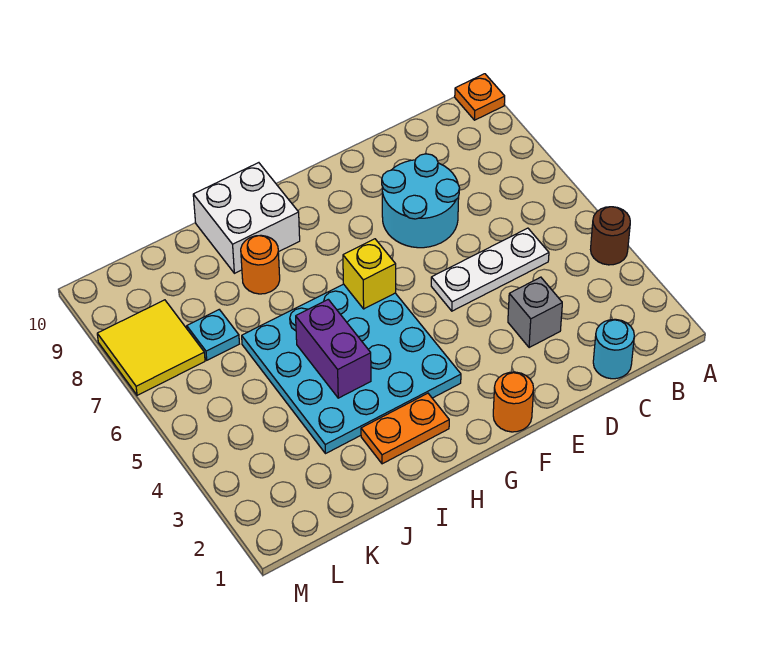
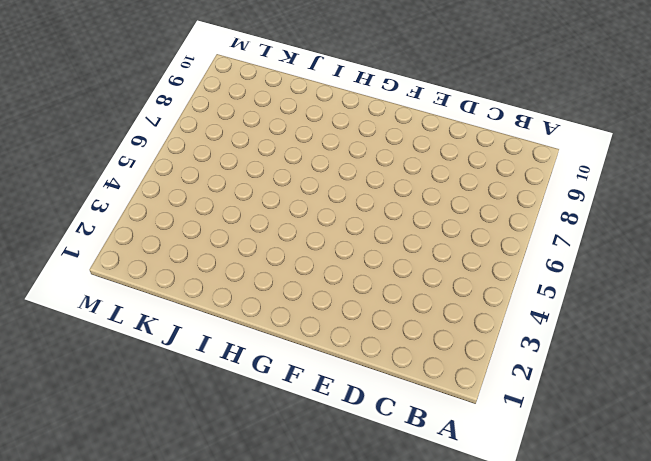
none -> brown round brick A4 level 1
none -> orange plate A10 level 1
none -> cyan round brick C1 level 1

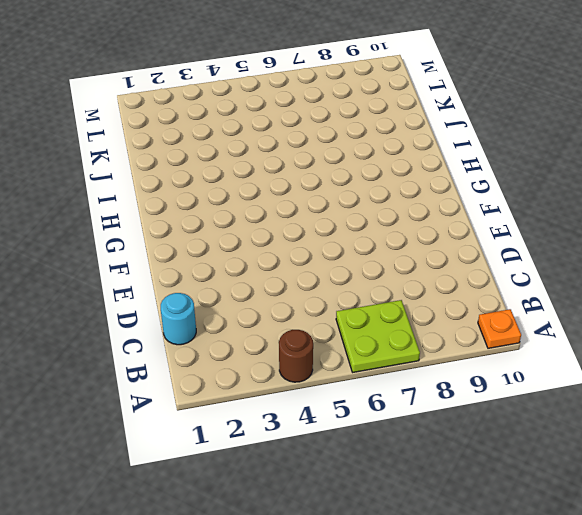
lime plate A6:B7 level 1 -> none
none -> white plate C5:E5 level 1
none -> grey brick D3 level 1
none -> cyan round brick D7:E8 level 1

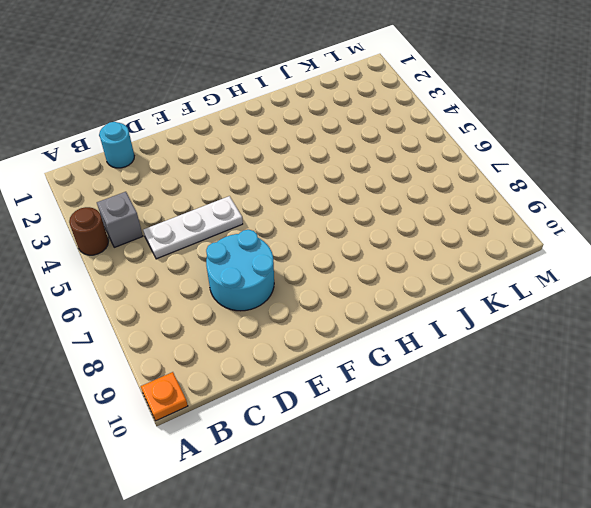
grey brick B4 level 1 -> grey brick D3 level 1
none -> orange round brick F1 level 1
none -> cyan plate G3:J6 level 1
none -> orange plate H2:I2 level 1

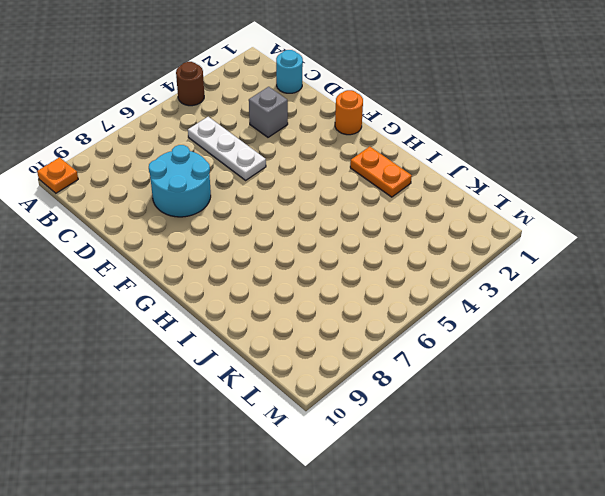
none -> cyan plate G3:J6 level 1
none -> white brick H9:I10 level 1
none -> orange round brick I8 level 1

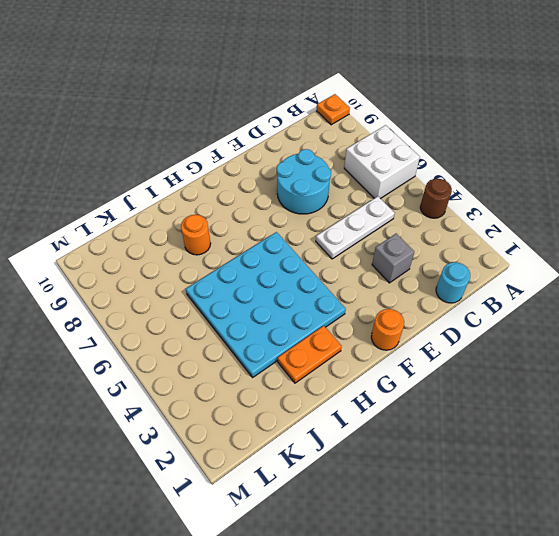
white brick A6:B7 level 1 -> white brick H9:I10 level 1
none -> cyan plate K7 level 1
none -> yellow tile L7:M8 level 1
none -> yellow brick G6 level 2

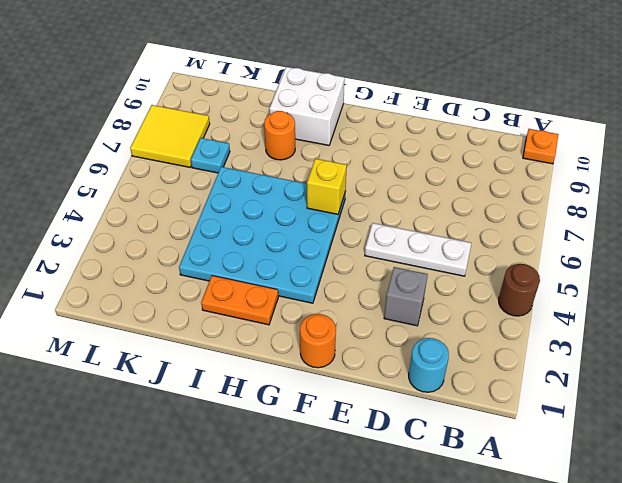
none -> cyan round brick D7:E8 level 1
none -> purple brick I4:I5 level 2

